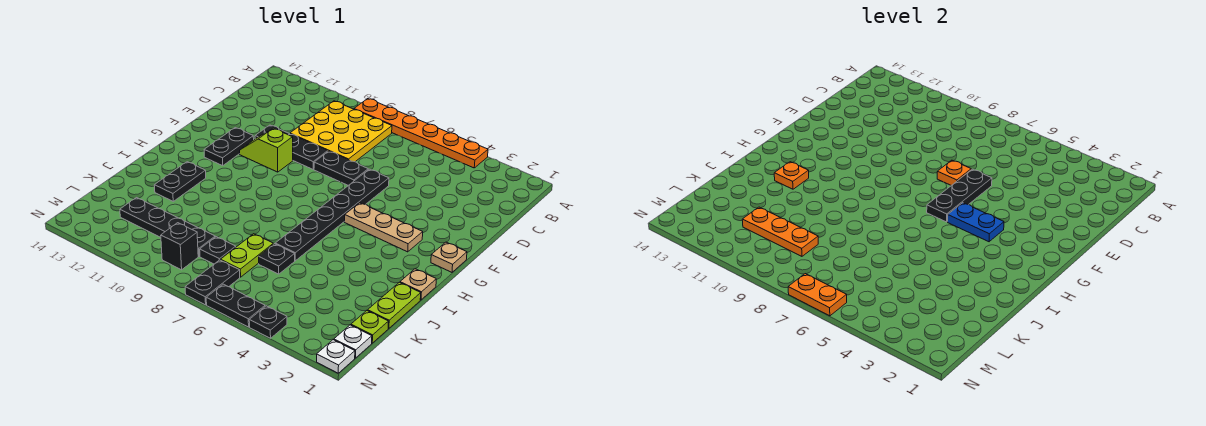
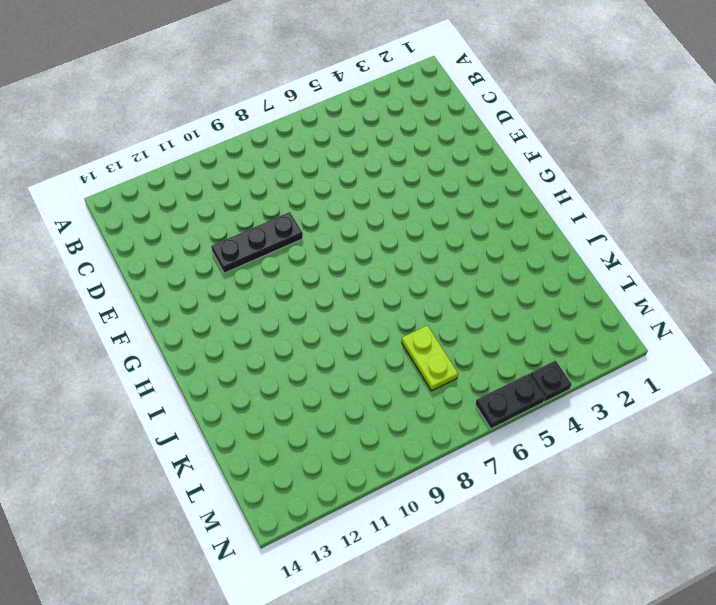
none -> orange plate A4:A9 level 1
none -> yellow plate B8:D10 level 1
none -> black plate E6:J6 level 1

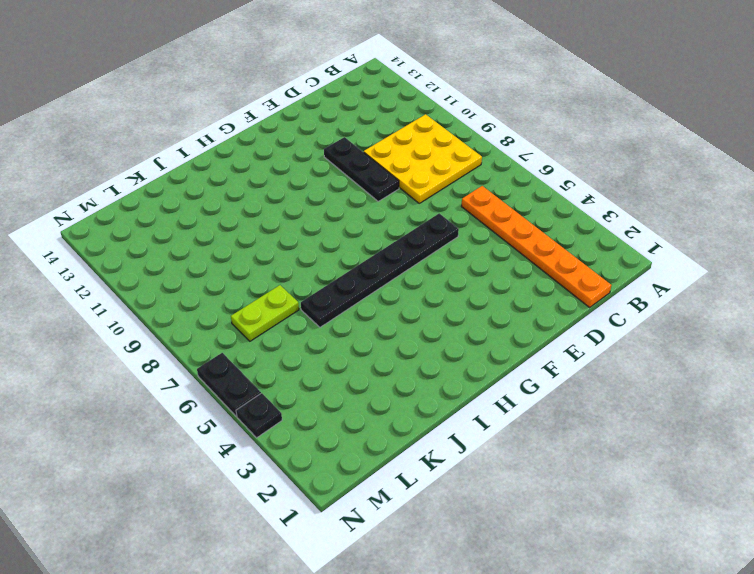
orange plate C1:C6 level 1 -> orange plate A4:A9 level 1
none -> black plate E7:E8 level 1
none -> lime slope F10:F11 level 1 top 10
none -> black plate F12:G12 level 1

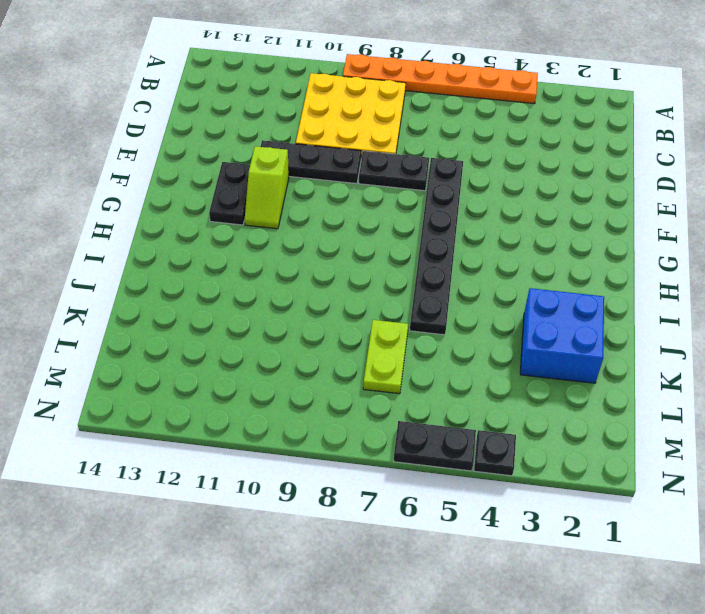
lime slope F11:G11 level 1 top F -> lime slope F10:F11 level 1 top 10
blue brick J2:K3 level 1 -> none
none -> tan plate G1 level 1
none -> tan plate G3:G5 level 1
none -> tan plate I1 level 1

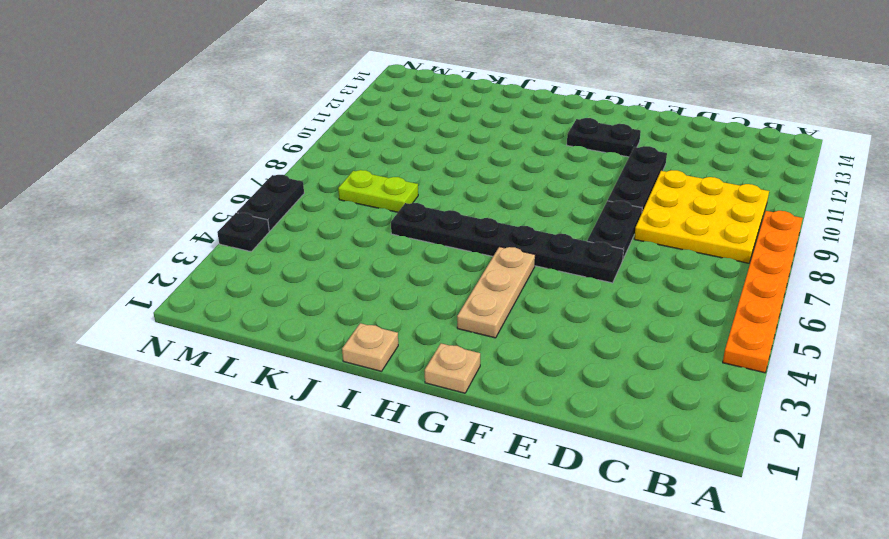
none -> lime slope F10:F11 level 1 top 10
none -> black plate I12:J12 level 1
none -> lime plate J1:K1 level 1

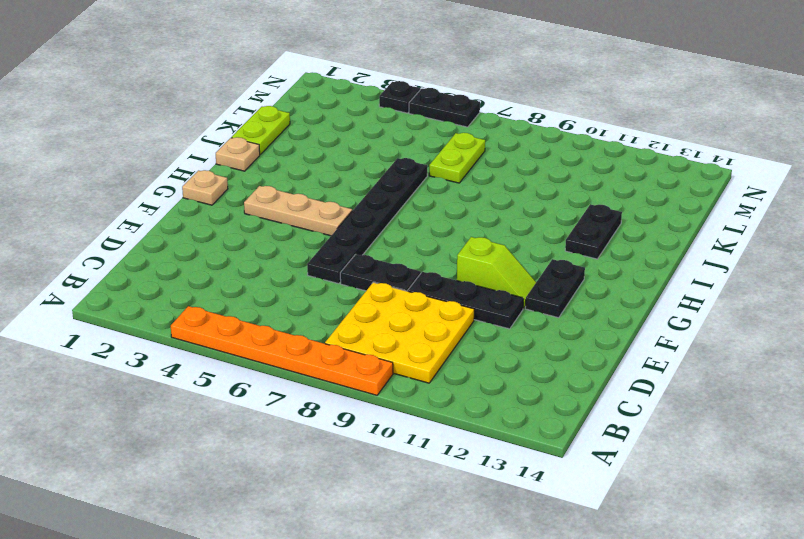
none -> black plate K6 level 1
none -> lime plate L1 level 1
none -> black plate L8 level 1

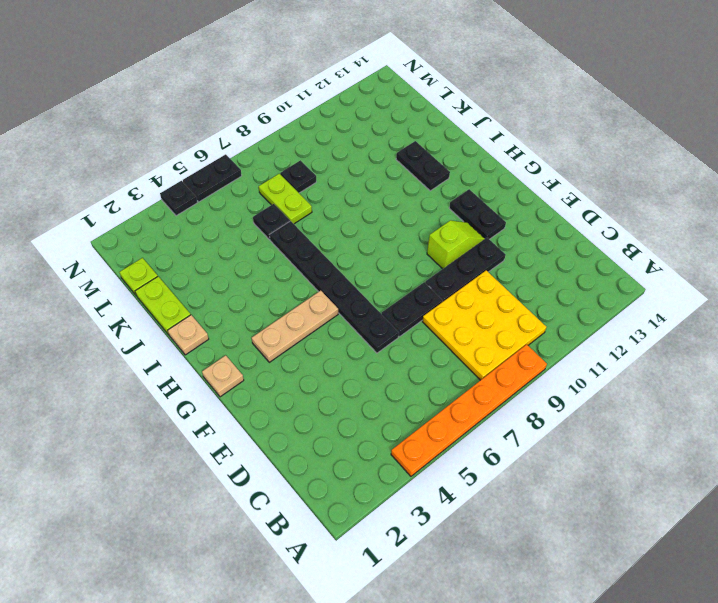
none -> black plate L9:L12 level 1
none -> white plate M1 level 1
none -> black plate M7:N7 level 1

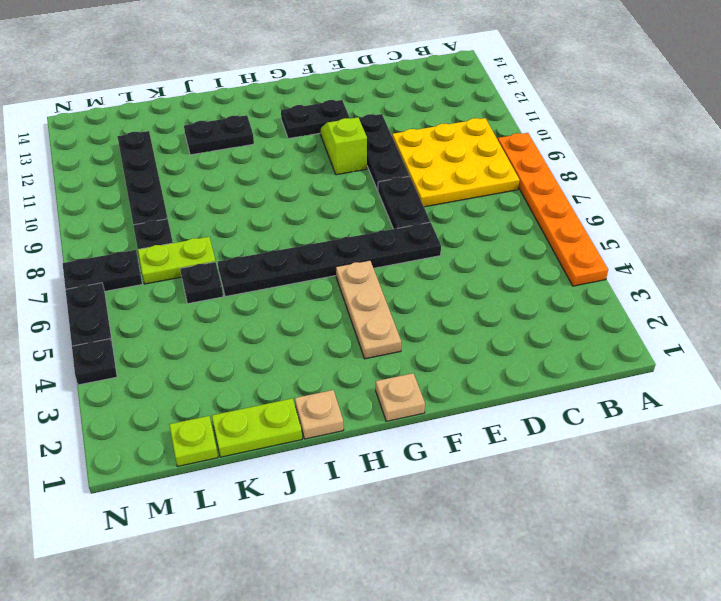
none -> white plate M1 level 1
none -> black brick M9 level 1
none -> white plate N1 level 1

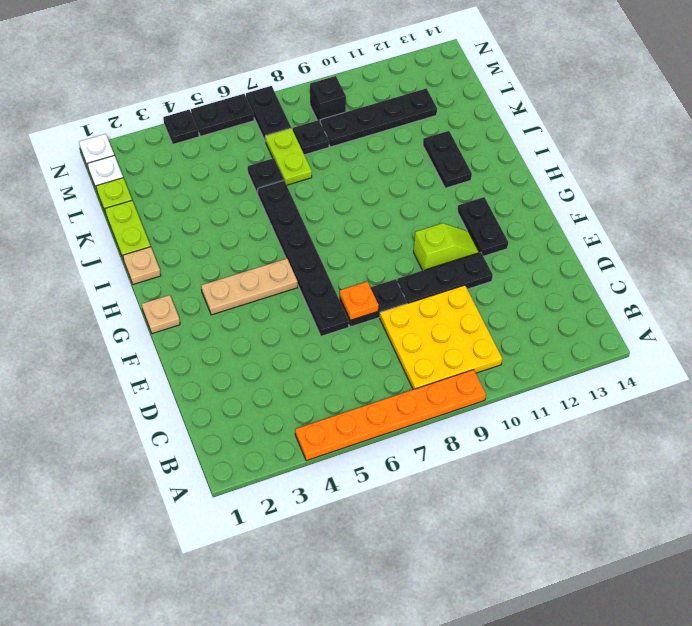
none -> black plate E6:G6 level 2
none -> blue plate G4:G5 level 2
none -> orange plate I12 level 2

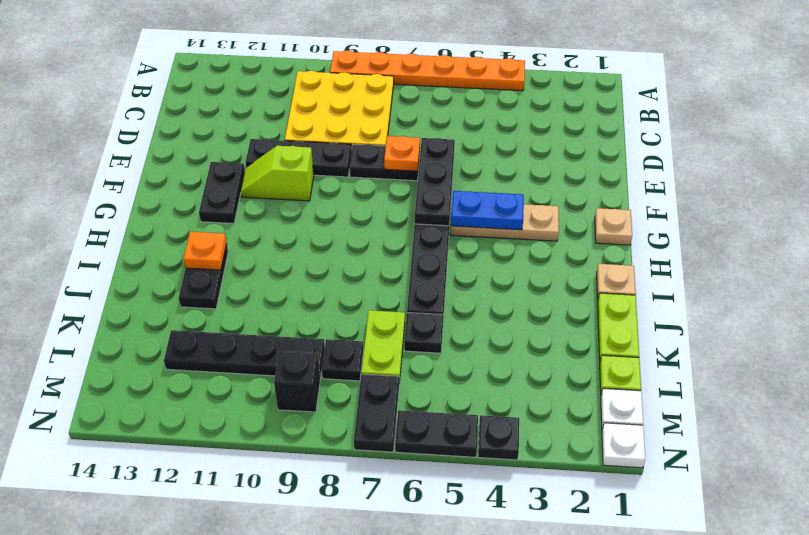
none -> orange plate L9:L11 level 2
none -> orange plate N6:N7 level 2

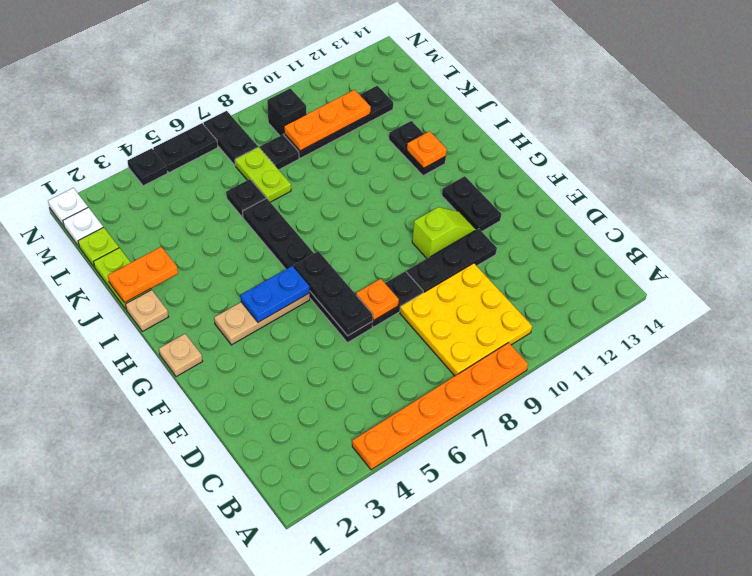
orange plate J1:J2 level 2 -> orange plate N6:N7 level 2

